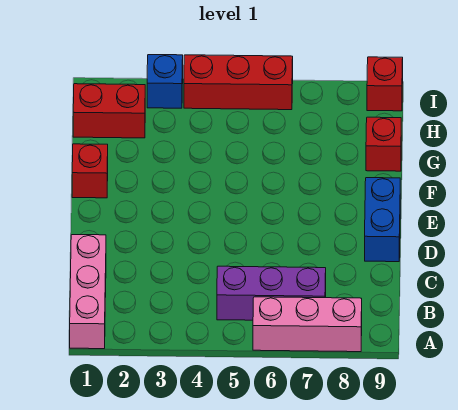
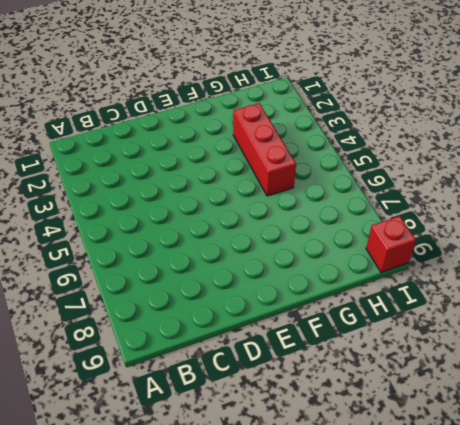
red brick G3:G5 level 1 -> red brick I4:I6 level 1
none -> pink brick A1:C1 level 1
none -> pink brick A6:A8 level 1

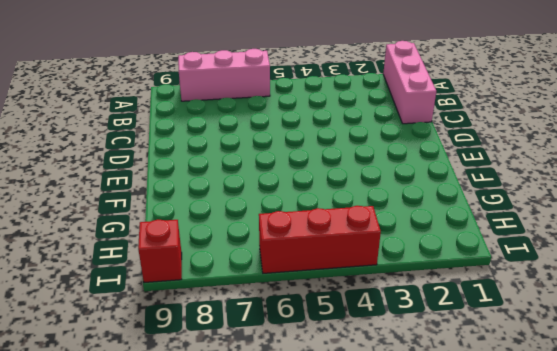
none -> purple brick B5:B7 level 1
none -> blue brick D9:E9 level 1

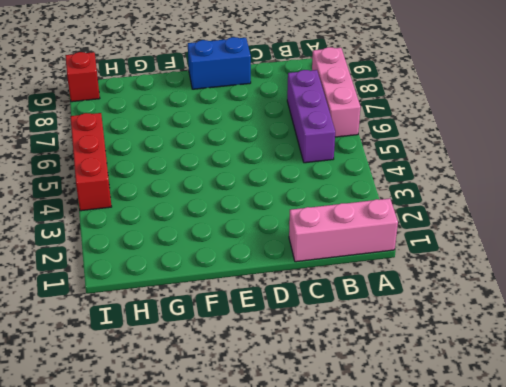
none -> red brick F1 level 1
none -> red brick G9 level 1

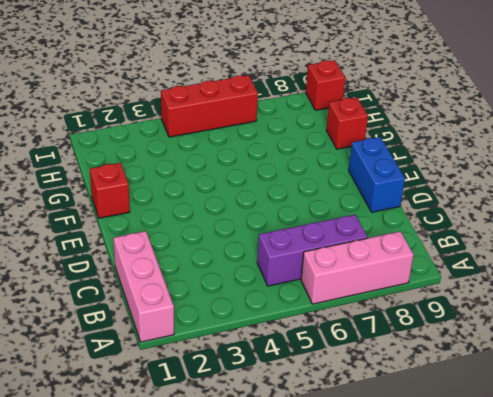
none -> red brick H1:H2 level 1
none -> blue brick I3 level 1

